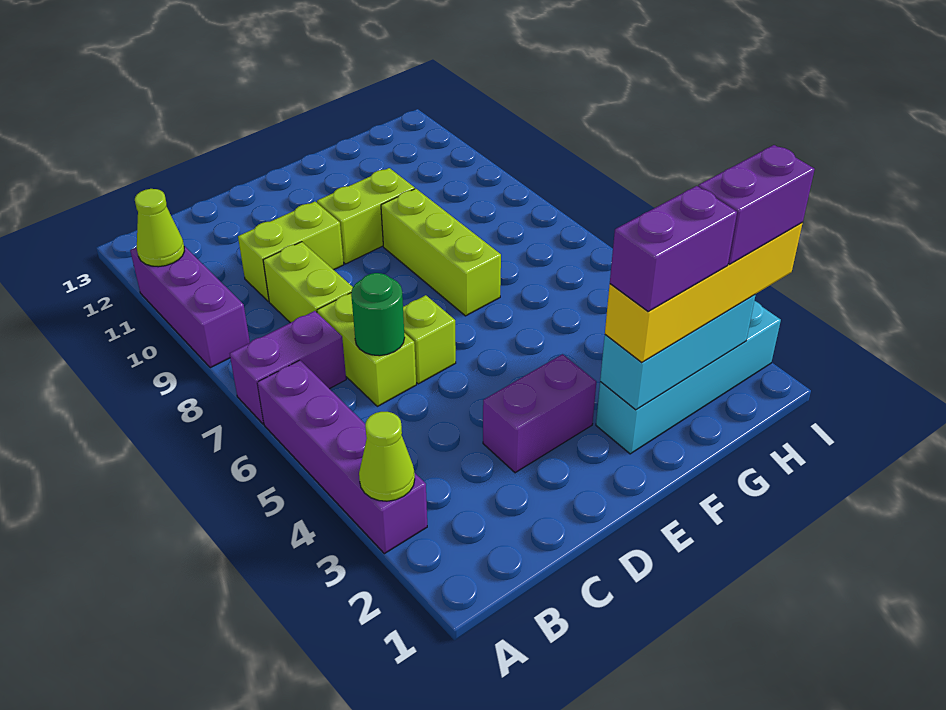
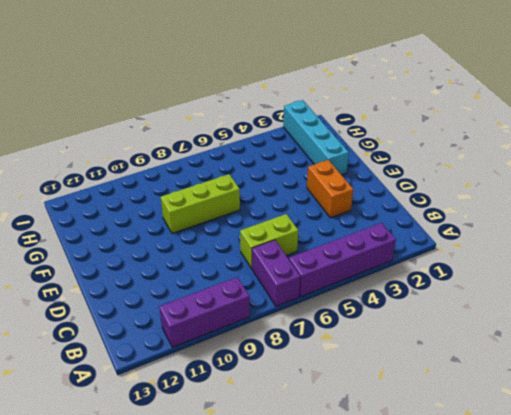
orange brick D3:E3 level 1 -> purple brick D3:E3 level 1
none -> lime brick C8:C9 level 1
none -> lime brick C10:D10 level 1
none -> lime brick D6 level 1

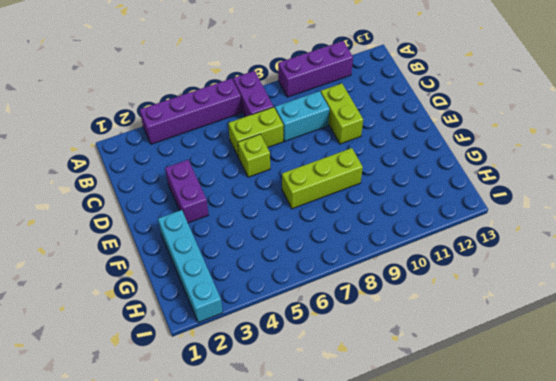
cyan brick C8:C9 level 1 -> lime brick C8:C9 level 1
none -> lime brick E10:F10 level 1
none -> lime cone A3 level 2
none -> lime cone A11 level 2

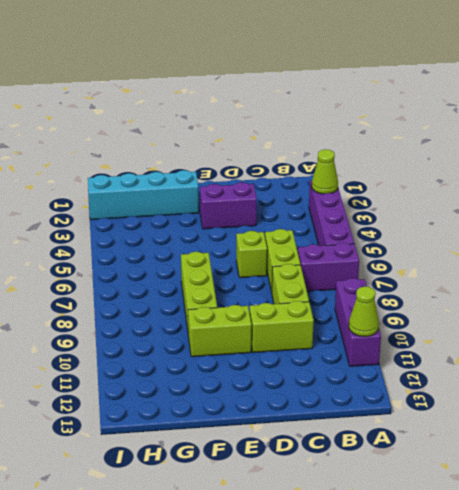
none -> green round brick C6 level 2
none -> cyan brick F2:H2 level 2
none -> yellow brick F2:I2 level 3

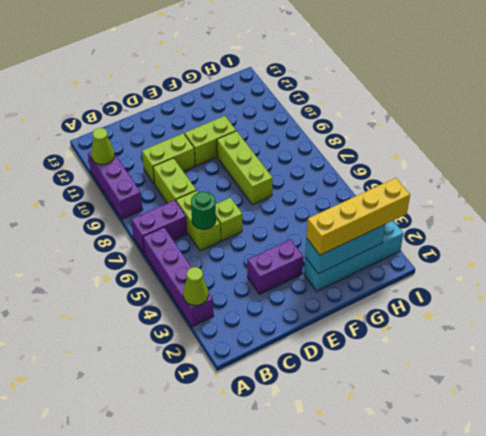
none -> purple brick F2:G2 level 4
none -> purple brick H2:I2 level 4

